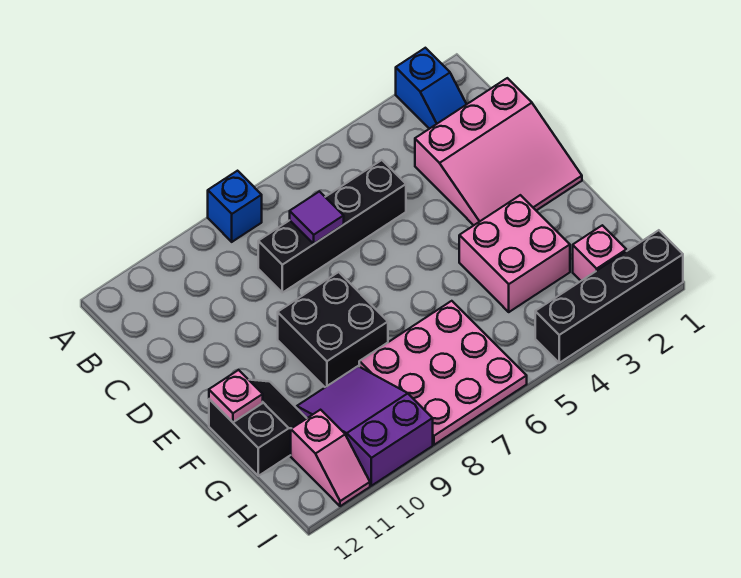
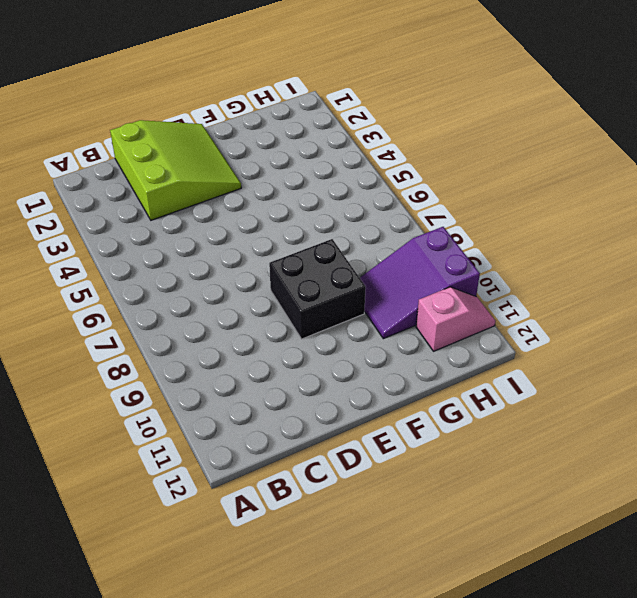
lime slope C1:E3 level 1 top C -> pink slope C1:E3 level 1 top C
none -> blue slope A2:B2 level 1 top A
none -> blue brick A8 level 1
none -> black brick C5:C8 level 1

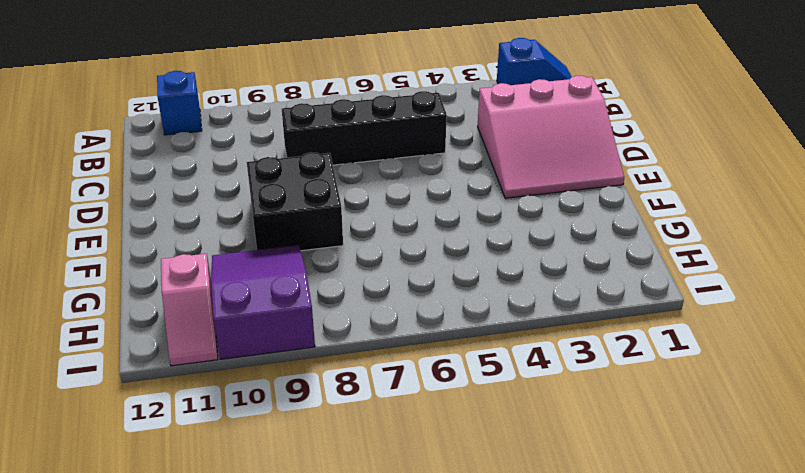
blue slope A1:A2 level 1 top 2 -> blue slope A2:B2 level 1 top A
blue brick A11 level 1 -> blue brick A8 level 1
none -> pink brick F3:G4 level 1
none -> black slope F11:G12 level 1 top 12
none -> pink plate G6:I8 level 1

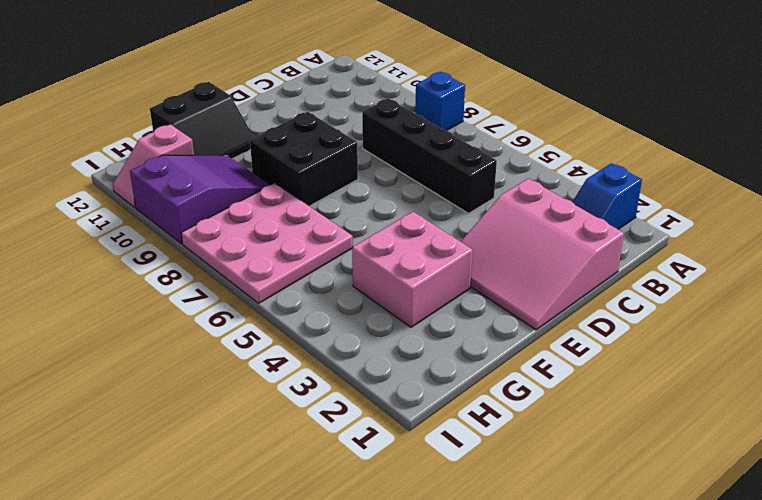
none -> pink brick H2 level 1
none -> black brick I1:I4 level 1
none -> purple tile C7 level 2

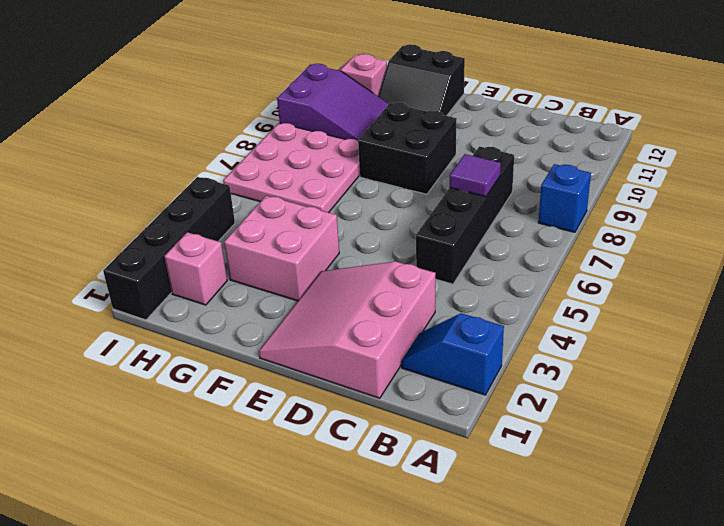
none -> pink plate F12 level 2

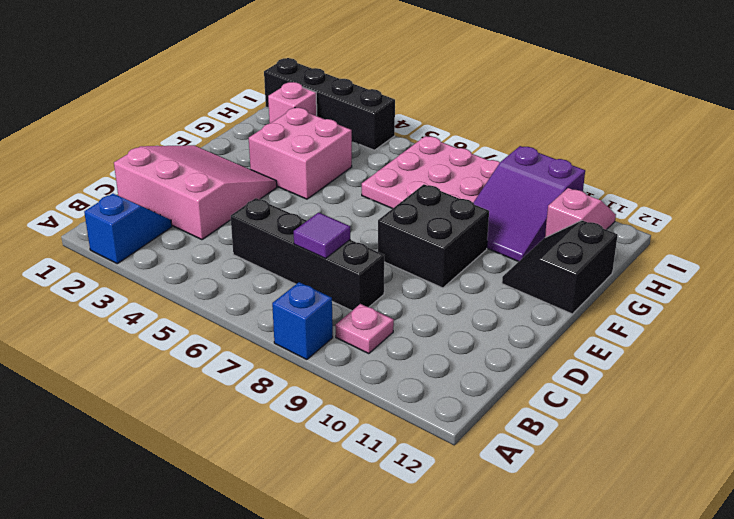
pink plate B9 level 1 -> pink plate F12 level 2

